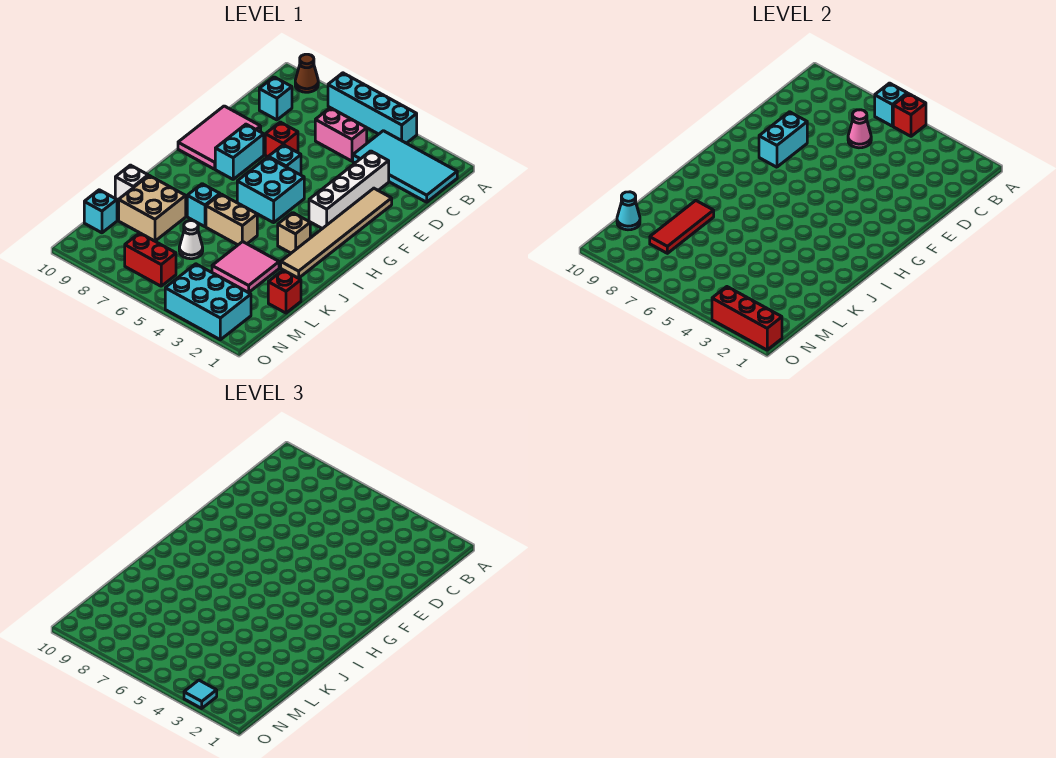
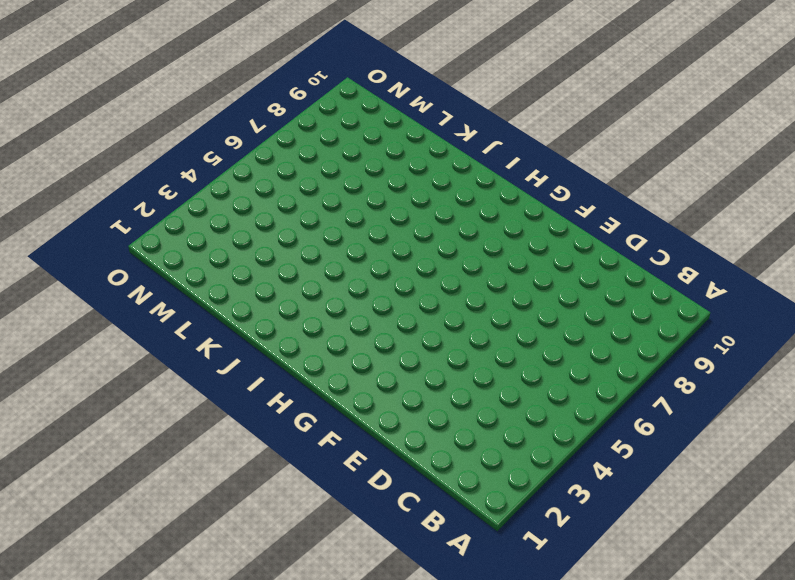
none -> cyan brick A4:A7 level 1
none -> brown cone A9 level 1
none -> cyan tile B1:C4 level 1
none -> pink brick C5:C6 level 1

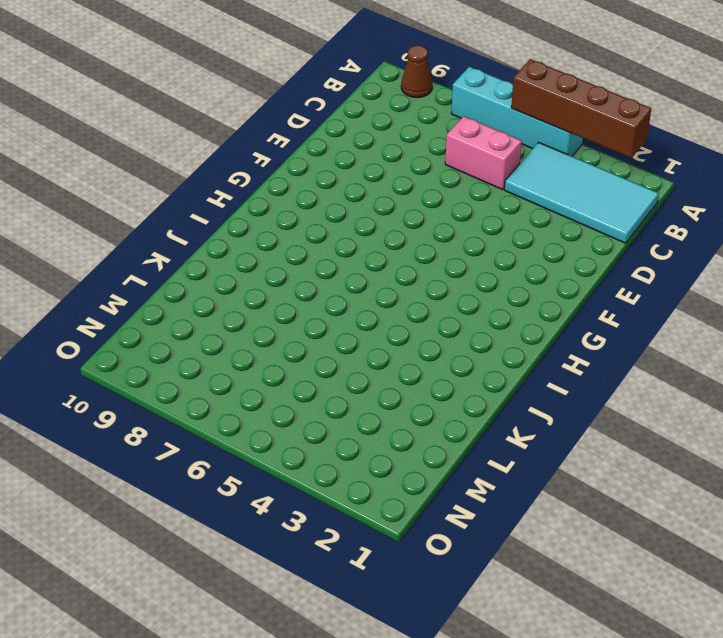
brown brick A2:A5 level 2 -> red brick A5 level 2
none -> cyan brick C9 level 1
none -> white brick D3:G3 level 1
none -> tan tile E2:J2 level 1
none -> red brick E7 level 1

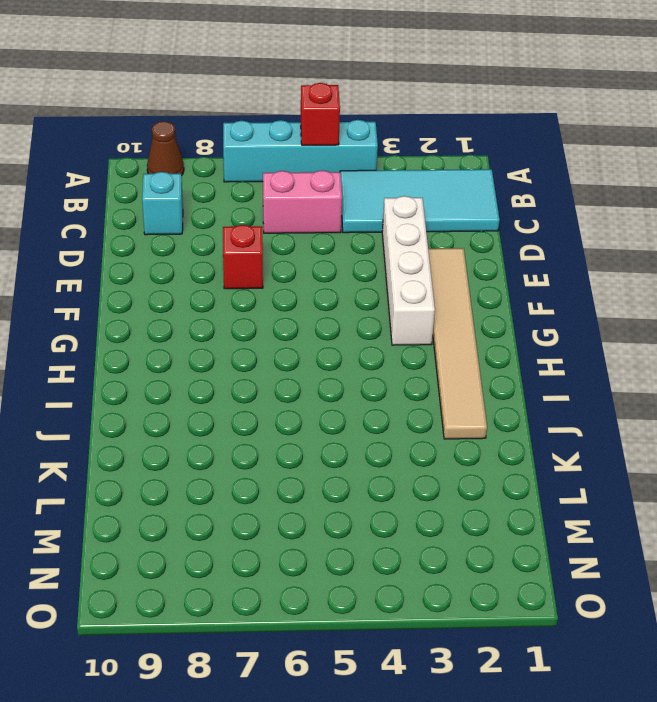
none -> pink tile E9:G10 level 1
none -> cyan brick F6 level 1
none -> cyan brick F8:G8 level 1
none -> cyan brick G5:H6 level 1

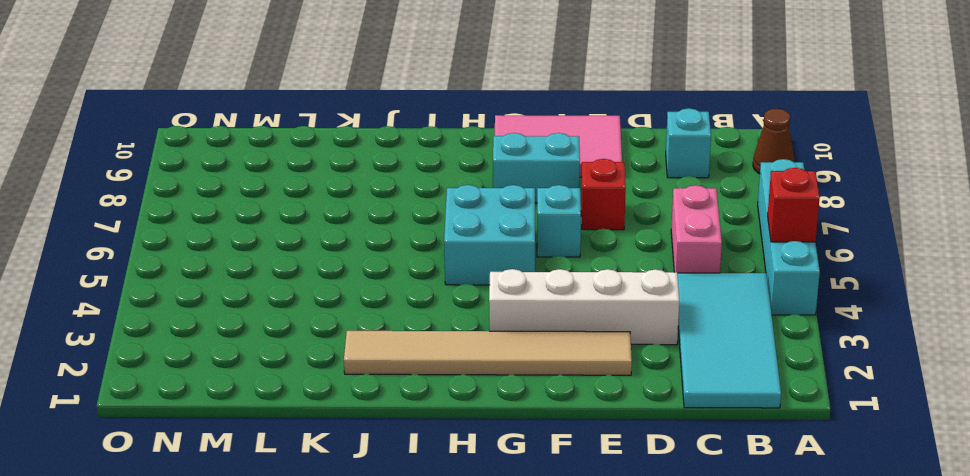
none -> tan brick I3 level 1
none -> tan brick J5:J6 level 1
none -> cyan brick J7 level 1
none -> pink tile K3:L4 level 1

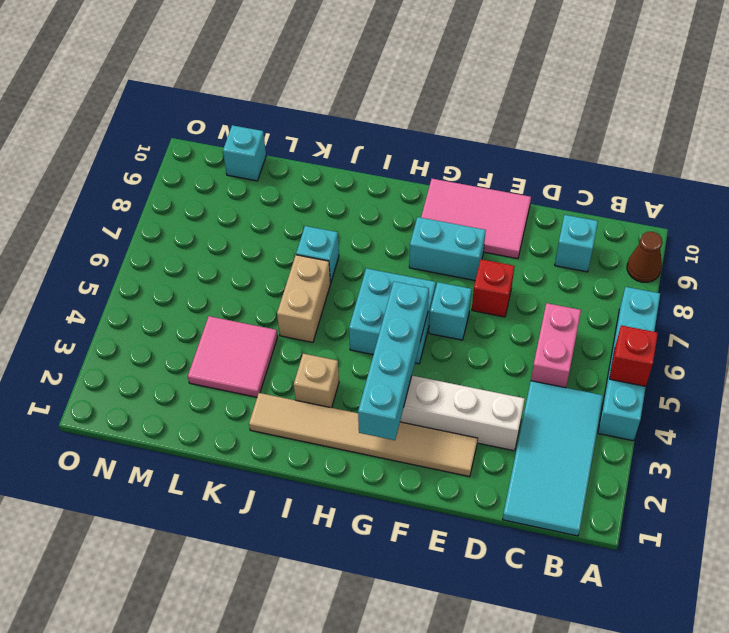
cyan brick G2:G5 level 2 -> none
none -> tan brick K8:L9 level 1
none -> white brick K10 level 1
none -> red brick L1 level 1
none -> white cone L6 level 1

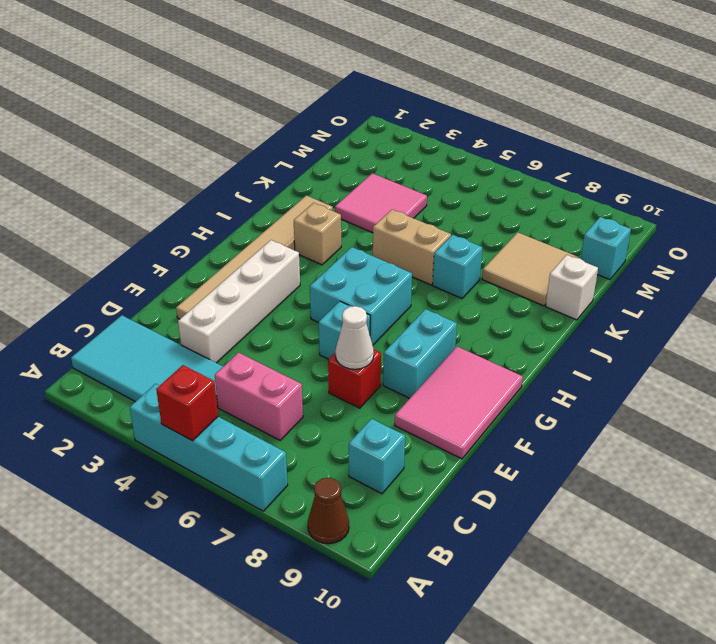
white cone E7 level 2 -> white cone L6 level 1
tan tile K8:L9 level 1 -> tan brick K8:L9 level 1
none -> red brick L1 level 1
none -> cyan brick N2:O4 level 1
none -> red brick N6:N7 level 1
none -> cyan brick A6 level 2

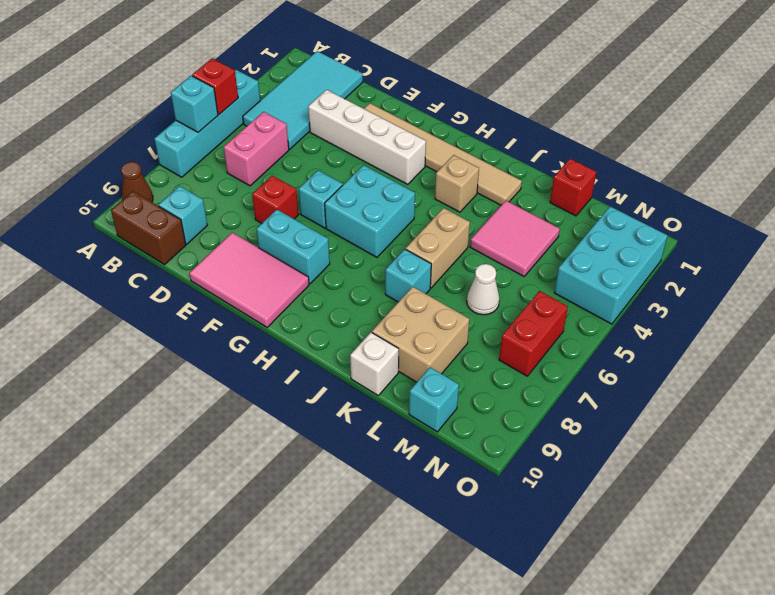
brown brick B10:C10 level 1 -> none
none -> pink cone C6 level 2
none -> cyan brick E8:F8 level 2
none -> red tile K8:M8 level 2
none -> cyan cone M10 level 2

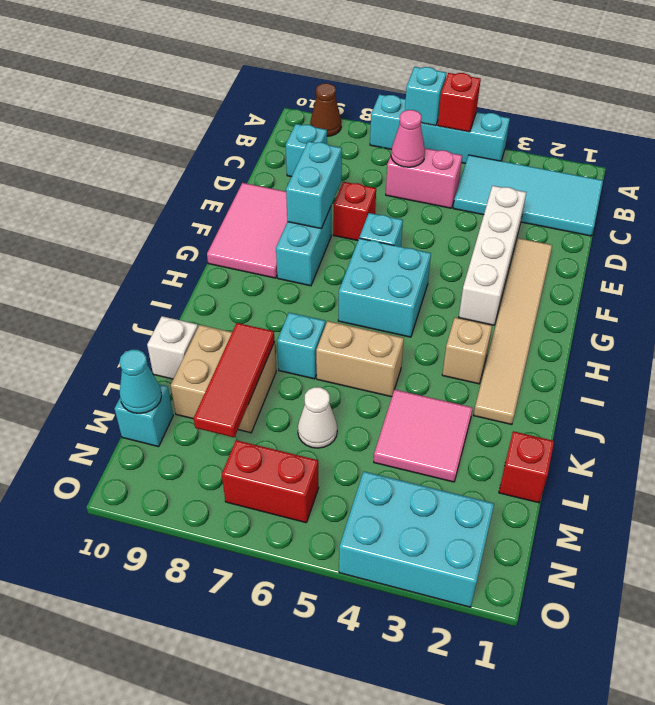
none -> red brick O1:O3 level 2
none -> cyan tile O3 level 3

